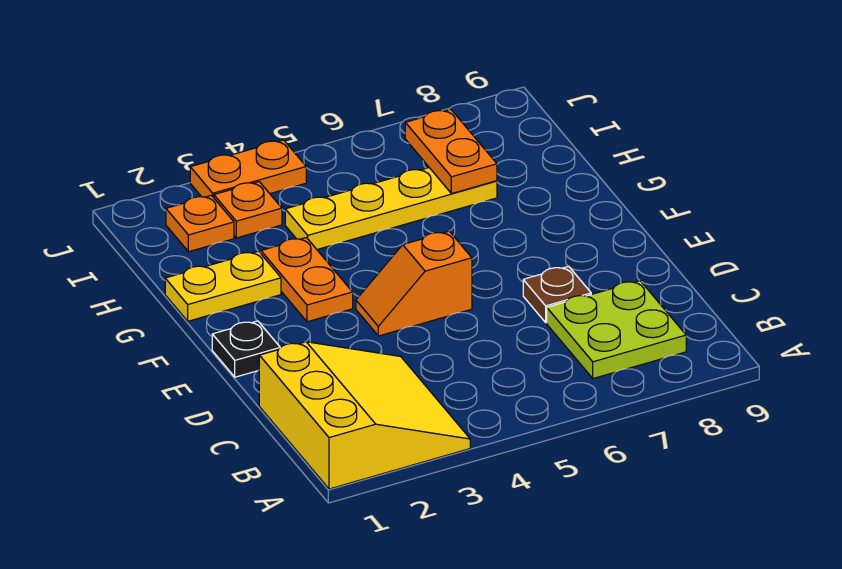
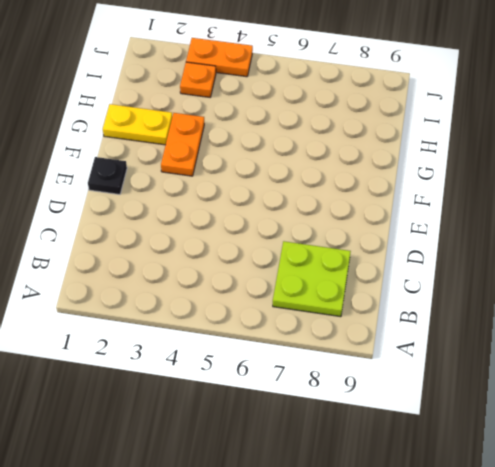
none -> yellow slope A1:C3 level 1 top 1
none -> brown plate D7 level 1
none -> orange slope E4:E5 level 1 top 5

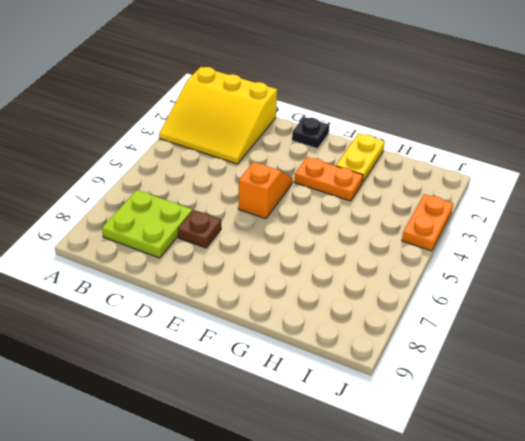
none -> yellow plate H4:H7 level 1
none -> orange plate I2 level 1
none -> orange plate I3 level 1

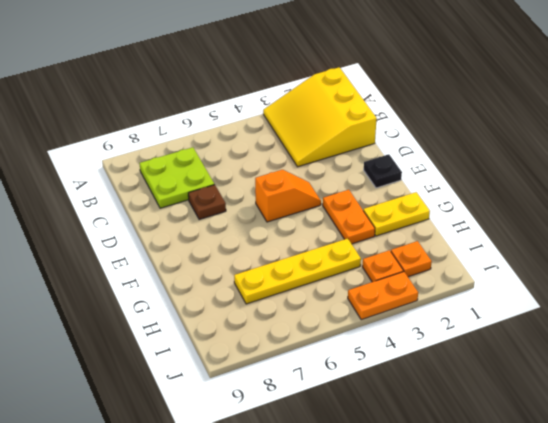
none -> orange plate H7:I7 level 2

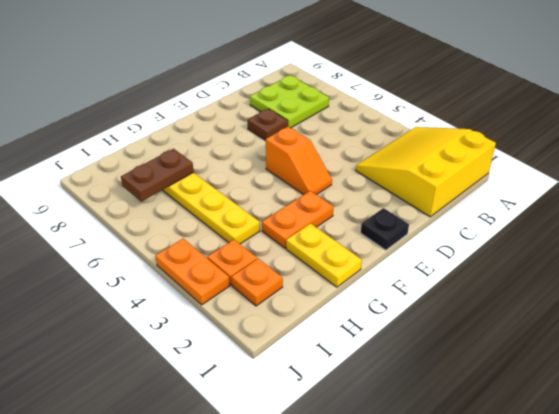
brown plate H7:I7 level 2 -> orange plate H7:I7 level 2

